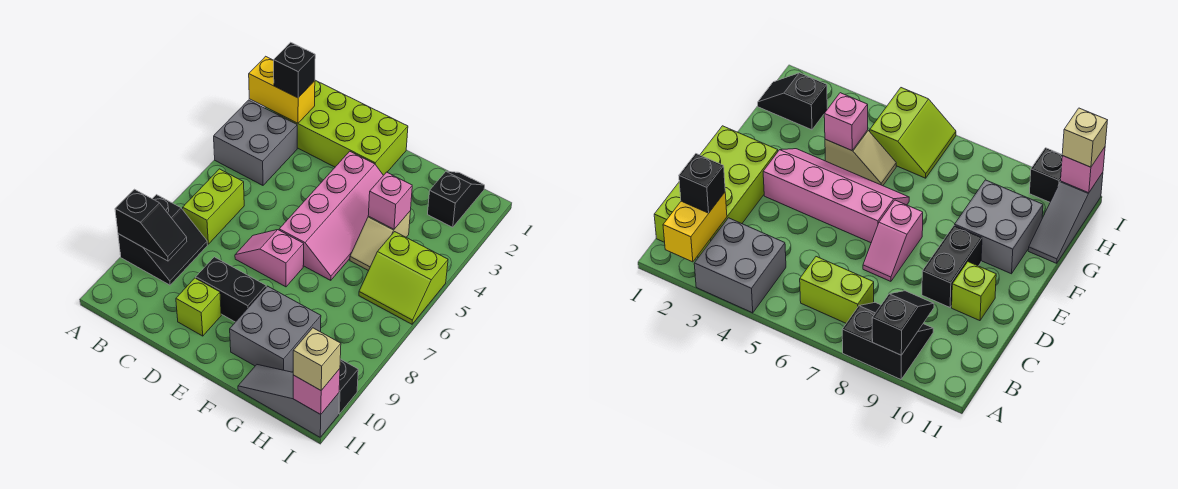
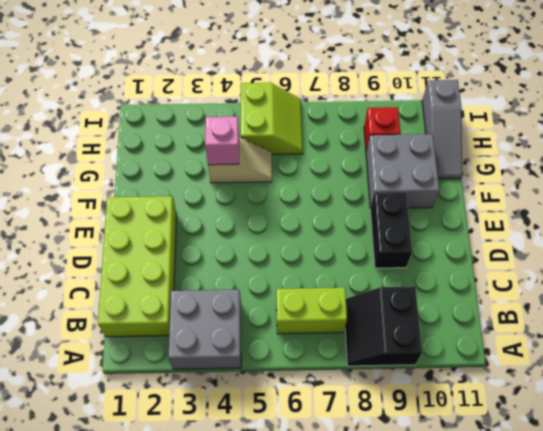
black slope A8:B9 level 1 top 9 -> black slope A8:B9 level 1 top A
red brick H9 level 1 -> none
none -> pink slope D7:E7 level 1 top E
none -> lime brick D10 level 1
none -> pink slope E3:F6 level 1 top E

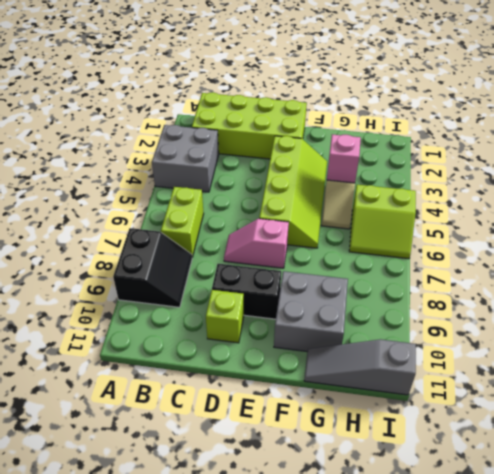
lime slope E3:F6 level 1 top E -> pink slope E3:F6 level 1 top E
none -> black slope H1:H2 level 1 top 2
none -> black brick I10 level 1
none -> yellow brick A2:B2 level 2

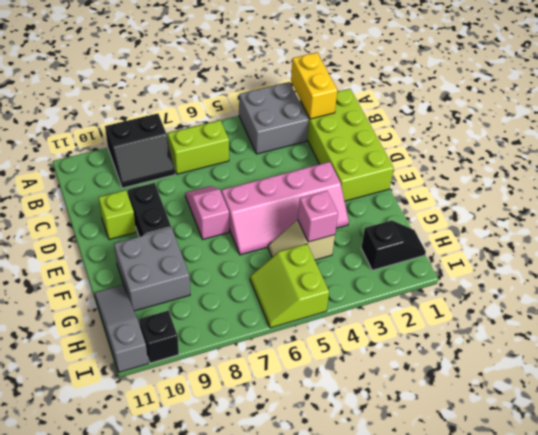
none -> black slope A9:B9 level 2 top A
none -> pink brick I11 level 2
none -> black brick B2 level 3

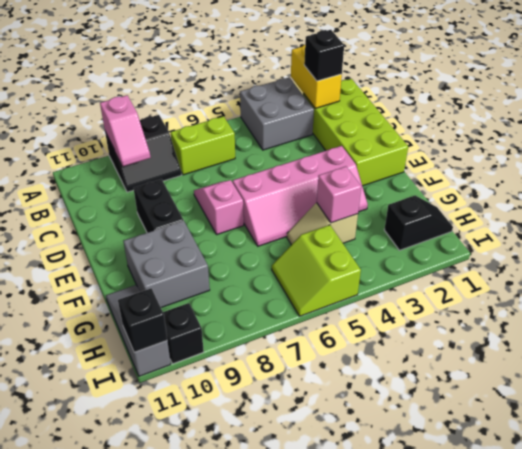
pink slope A9:B9 level 2 top A -> black slope A9:B9 level 2 top A
black brick I11 level 2 -> pink brick I11 level 2
none -> lime brick D10 level 1
none -> tan brick I11 level 3

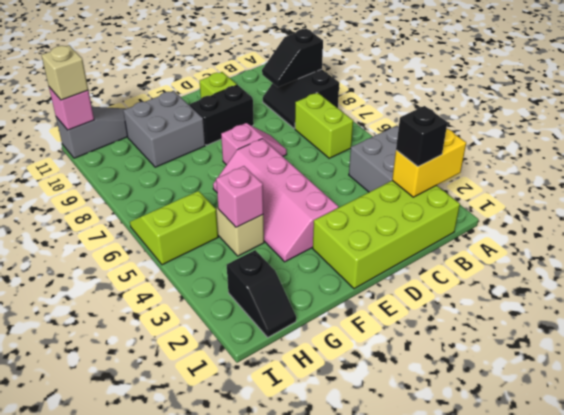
none -> black brick I10 level 1

